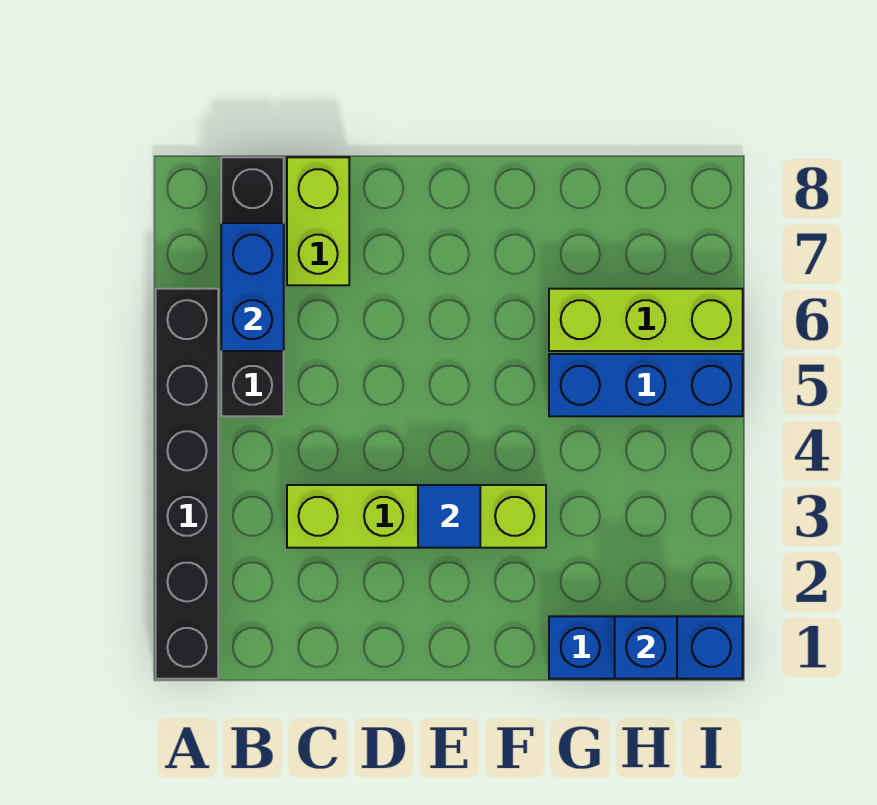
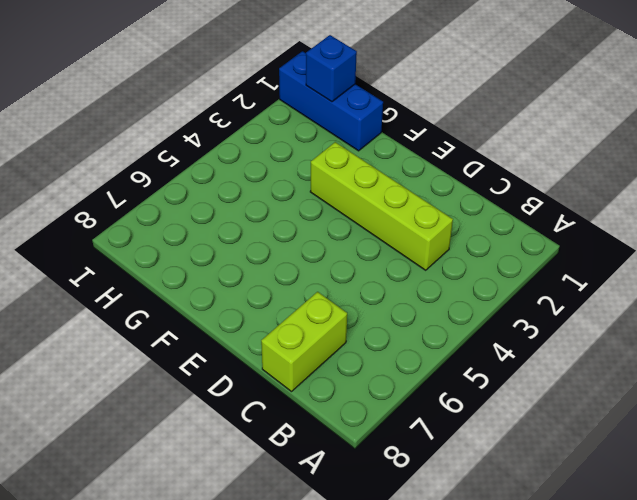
none -> black brick A1:A6 level 1
none -> black brick B5:B8 level 1

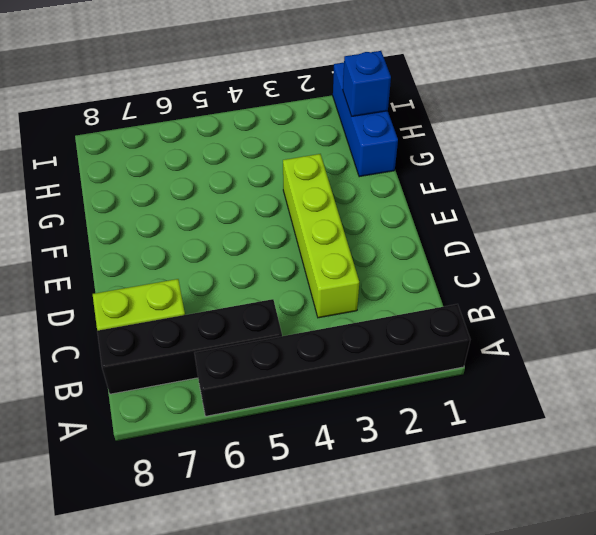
none -> blue brick G5:I5 level 1
none -> lime brick G6:I6 level 1

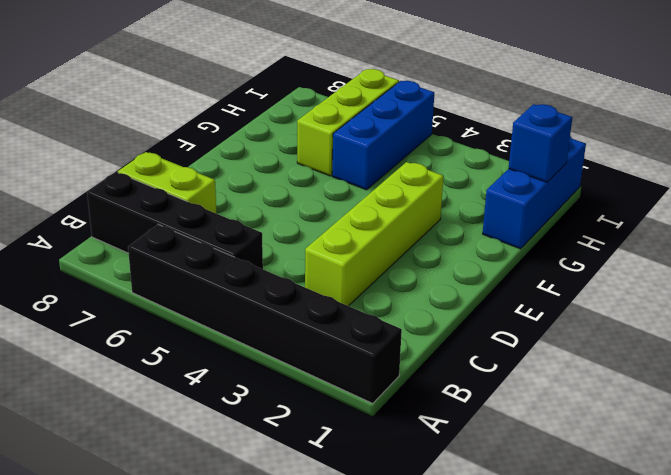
none -> blue brick B6:B7 level 2
none -> blue tile E3 level 2

